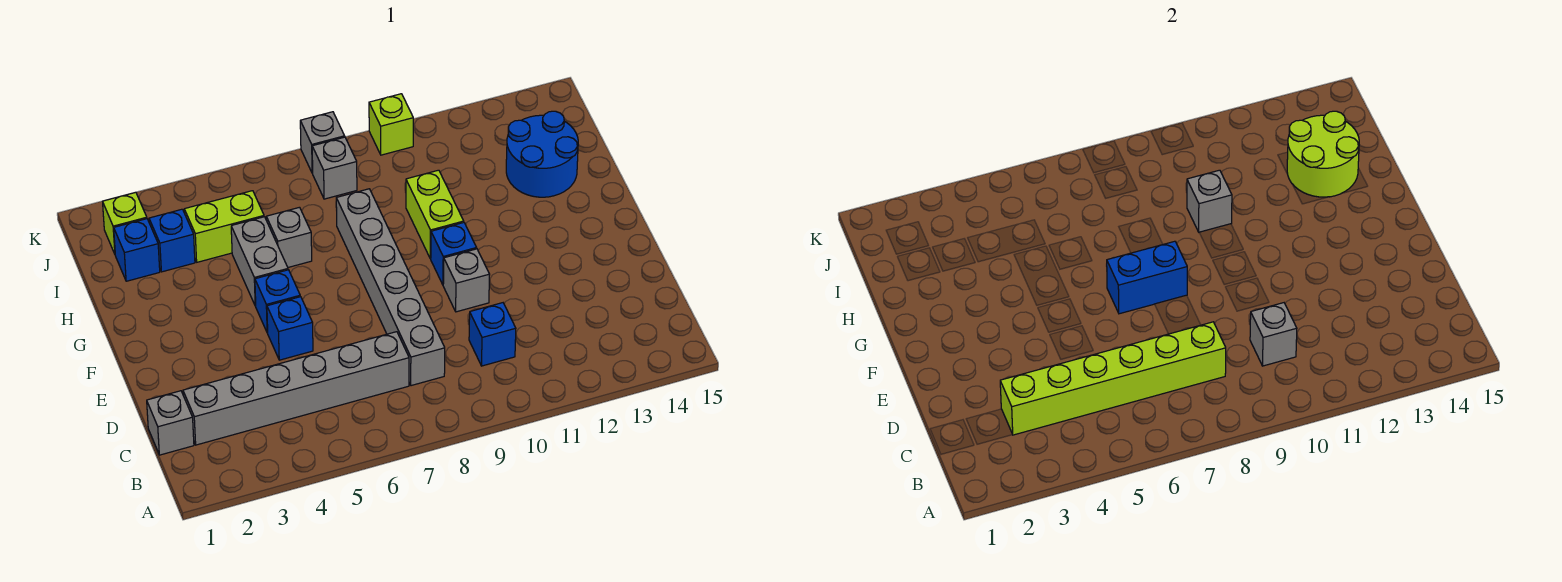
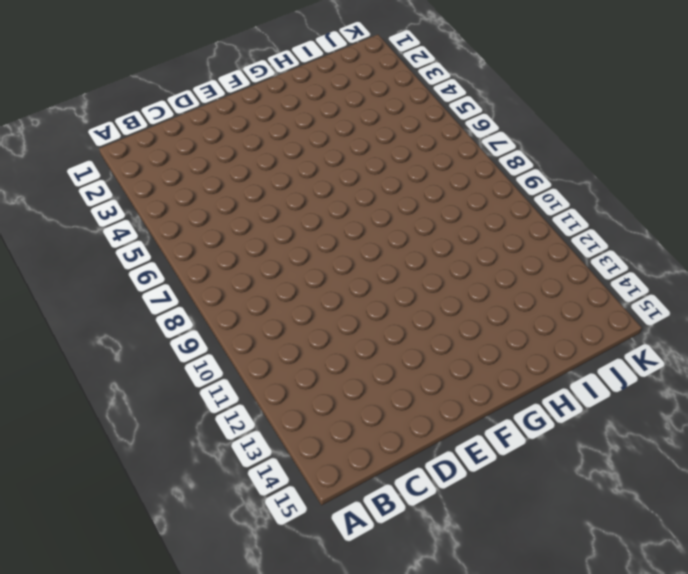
none -> grey brick C1 level 1
none -> grey brick C2:C7 level 1
none -> grey brick C8:H8 level 1

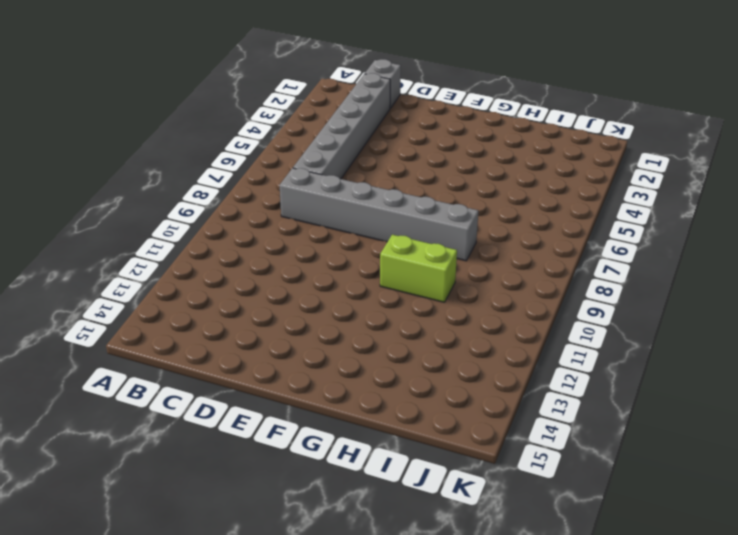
none -> blue brick C10 level 1
none -> blue brick E5 level 1
none -> grey brick E10 level 1

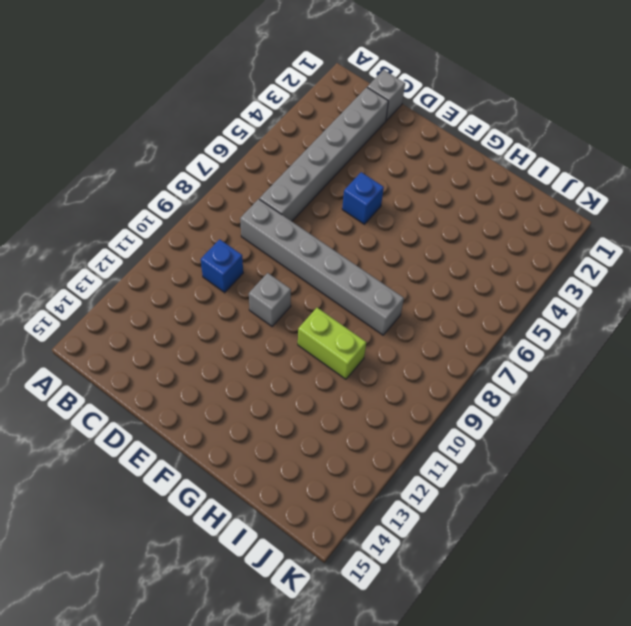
none -> blue brick F5 level 1
none -> blue brick F10 level 1
none -> grey brick G5:H5 level 1

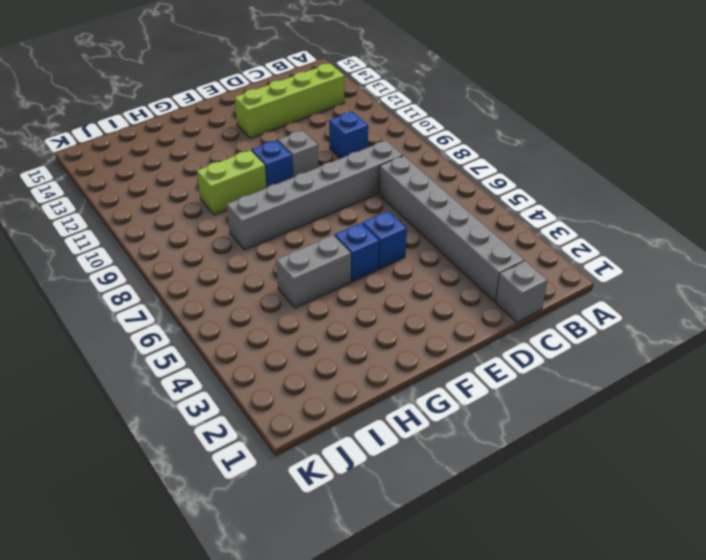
lime brick B13:E13 level 1 -> none
none -> grey brick H6 level 1
none -> blue round brick H13:I14 level 1
none -> blue brick I2 level 1

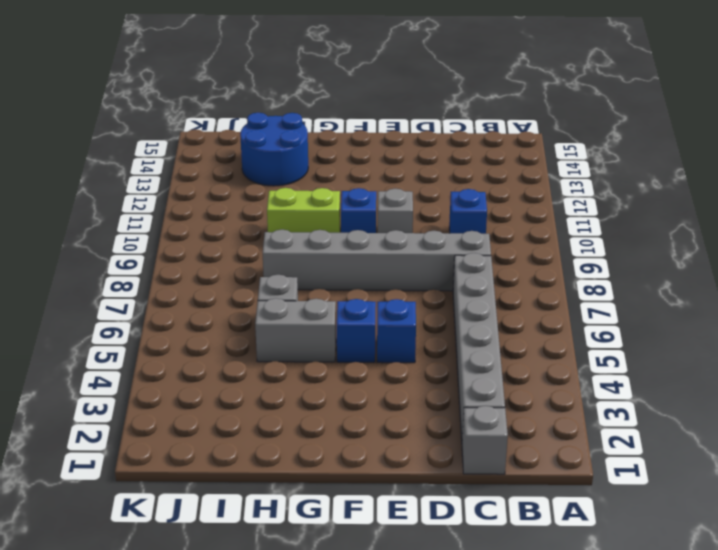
none -> blue brick I2 level 1
none -> blue brick I3 level 1
none -> lime brick I4:I5 level 1

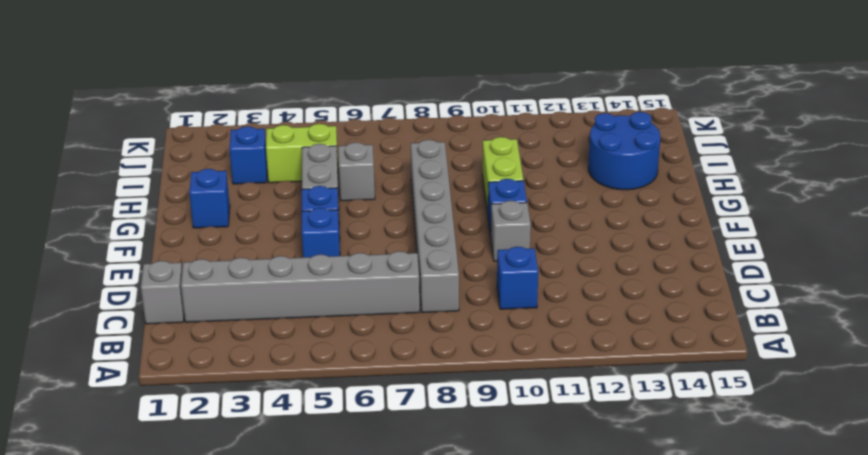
blue brick G2 level 1 -> blue brick I2 level 1
none -> lime brick J2 level 1
none -> grey brick J8 level 1
none -> grey brick K8 level 1

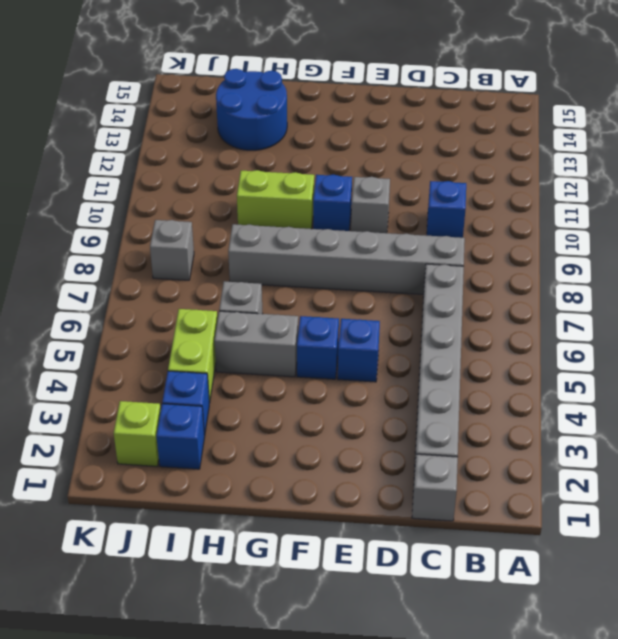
none -> grey brick K8 level 1
none -> lime brick K10 level 1
none -> lime brick C3:C8 level 2

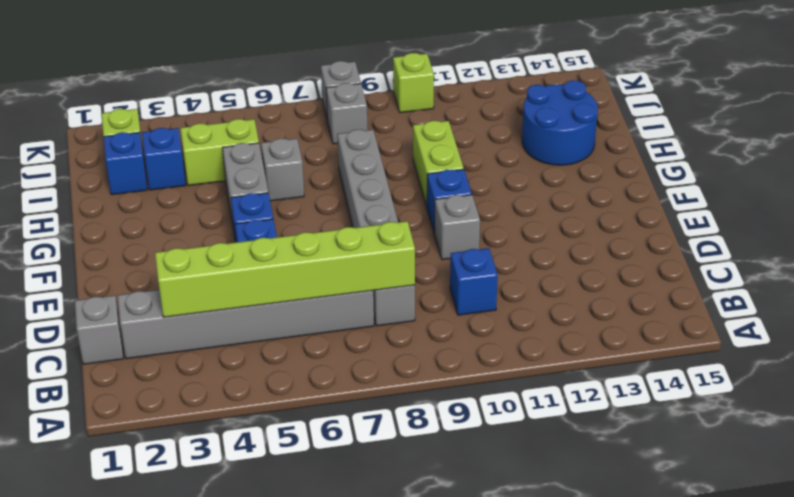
none -> grey brick C10 level 2
none -> blue brick F7:F8 level 2
none -> grey brick H10 level 2

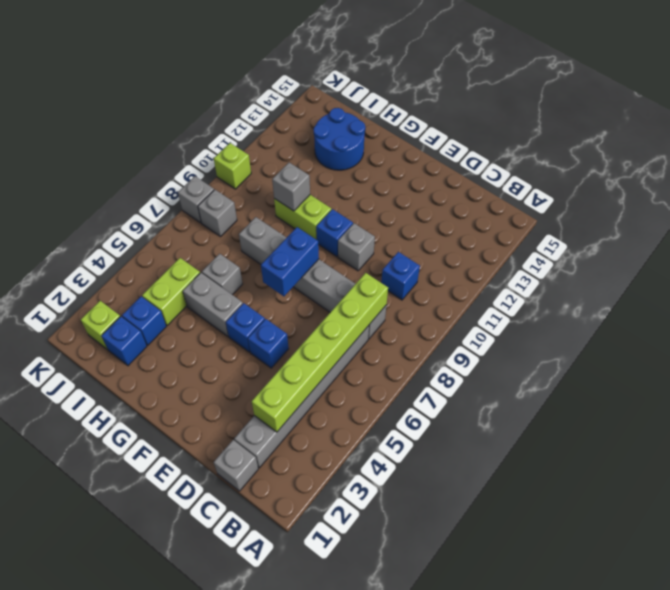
none -> grey brick C10 level 2
none -> lime round brick H13:I14 level 2

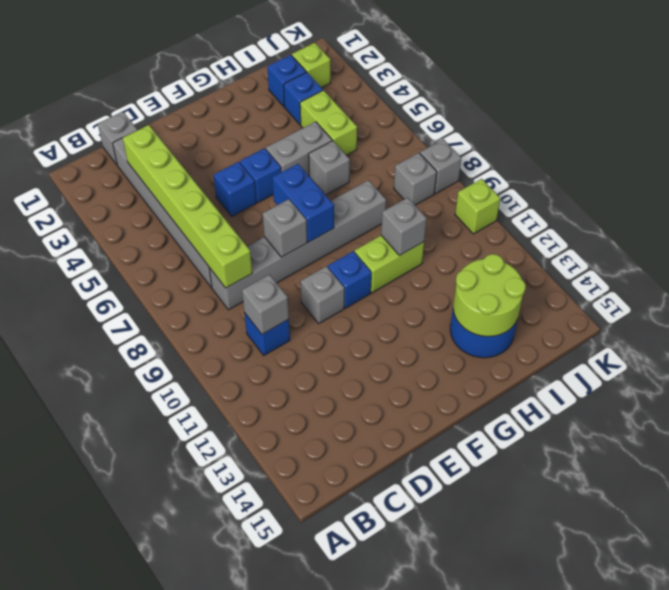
grey brick E8 level 2 -> none

